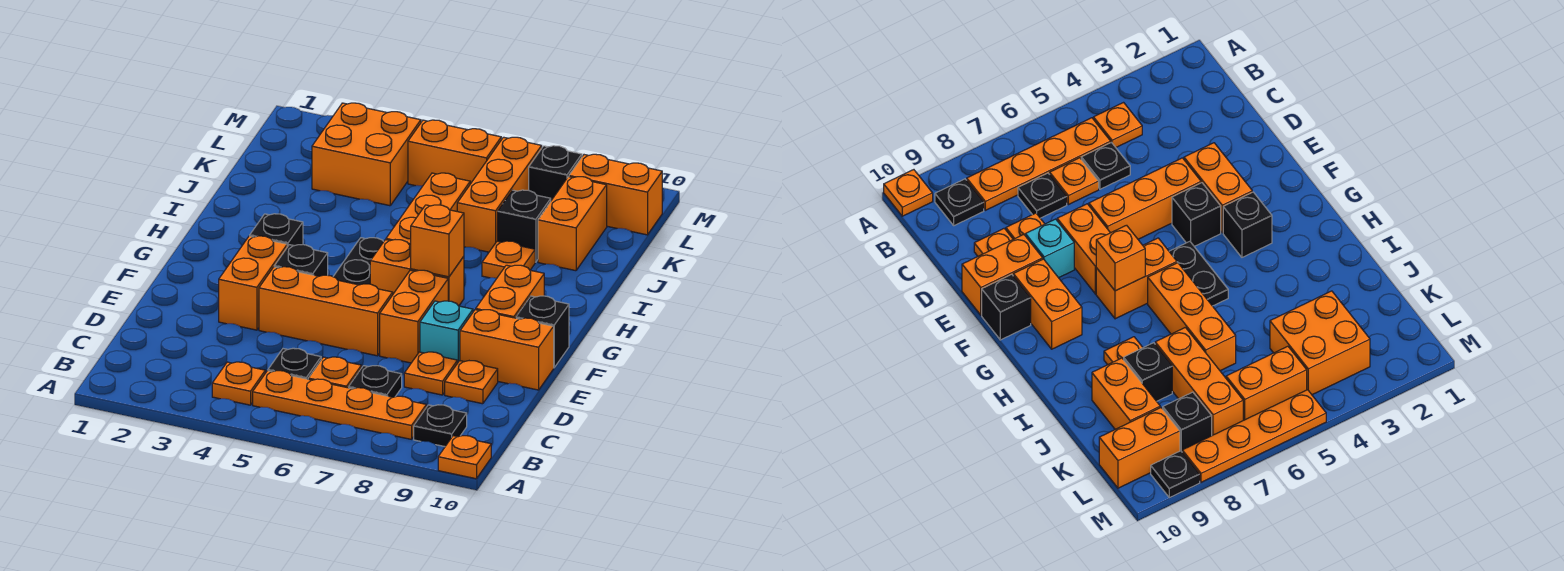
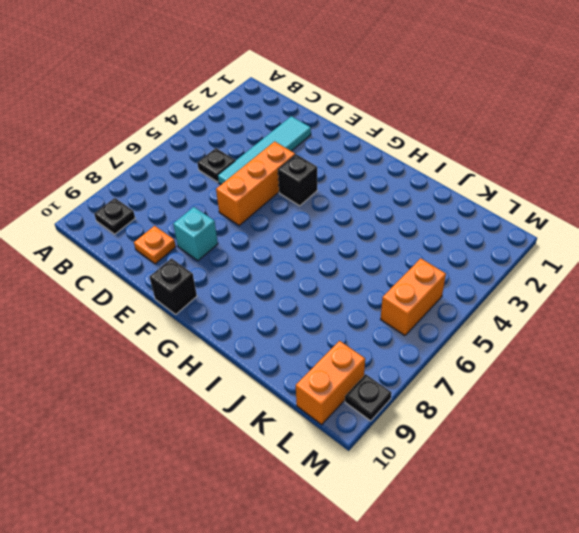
cyan tile D2:D5 level 1 -> none
none -> orange plate A10 level 1
none -> orange plate B4 level 1
none -> orange plate B5:B8 level 1
none -> orange plate C6 level 1

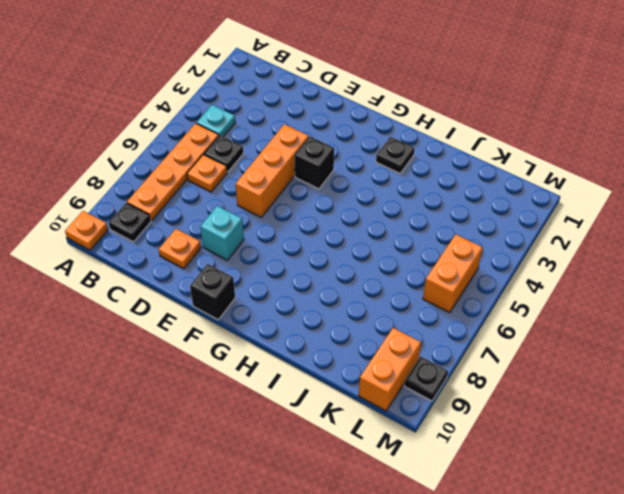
cyan plate B4 level 1 -> orange plate B4 level 1
black plate H2 level 1 -> black plate C7 level 1
none -> orange plate D8 level 1
none -> orange brick E3:F3 level 1
none -> orange brick E7:F7 level 1
none -> orange brick E9:E10 level 1

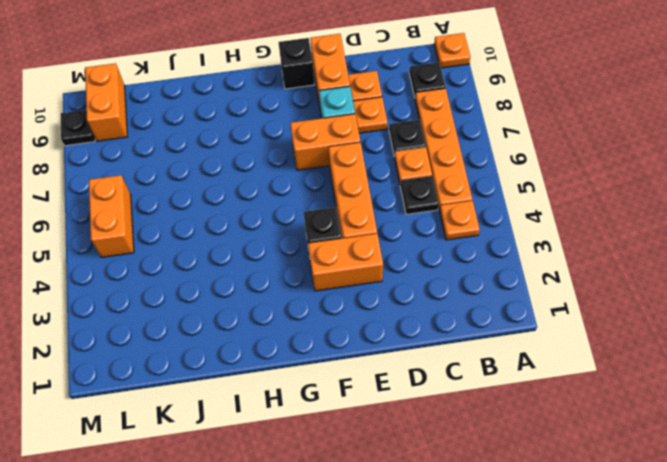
none -> orange brick F9:G9 level 1
none -> black brick G3 level 1
none -> black plate G5:H5 level 1
none -> orange brick G6:G7 level 1

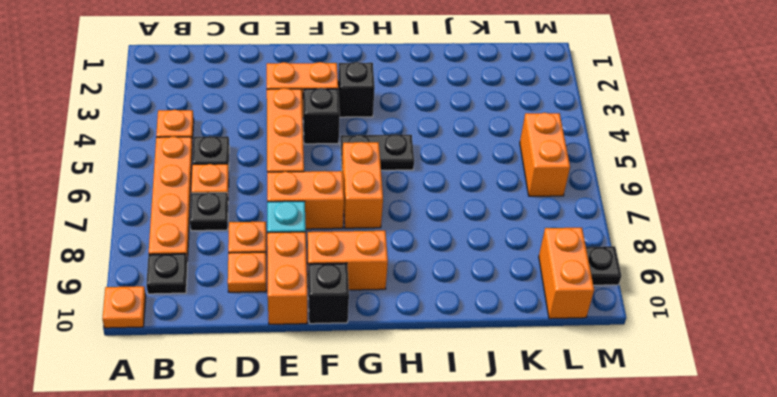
none -> orange brick H6:J6 level 1
none -> orange plate I8 level 1
none -> orange brick J7:L7 level 1
none -> black brick J8 level 1

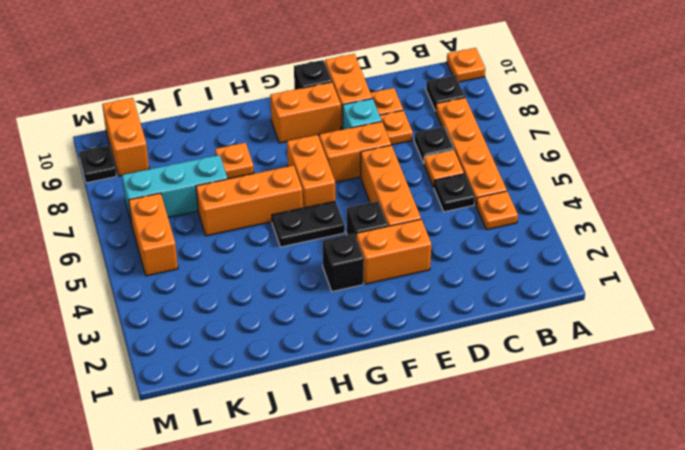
cyan brick J7:L7 level 1 -> orange brick J7:L7 level 1
none -> black brick J8 level 1
none -> orange brick J9:K9 level 1
none -> orange brick K3:L4 level 1
none -> black brick L8 level 1

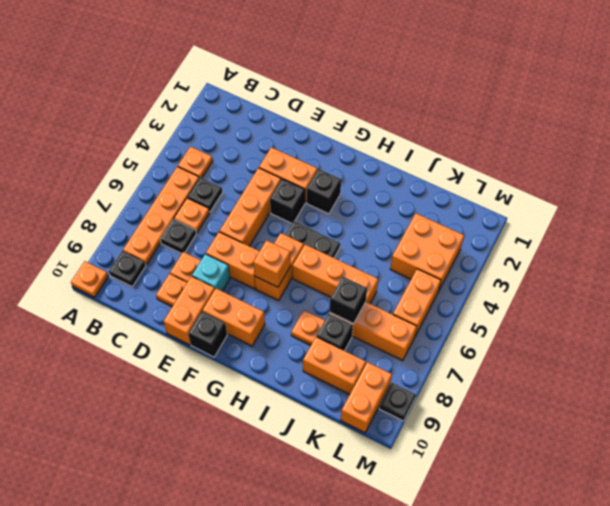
black brick J7 level 2 -> black brick L8 level 1
none -> orange plate M5:M8 level 1

